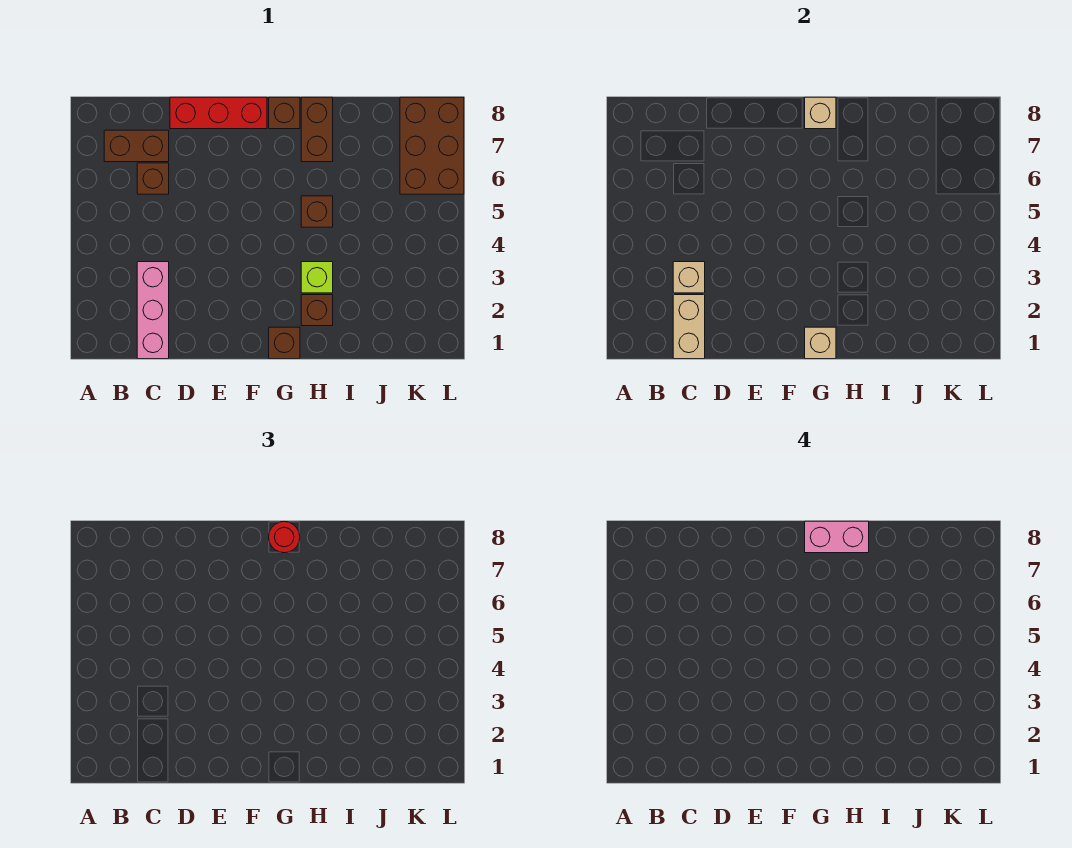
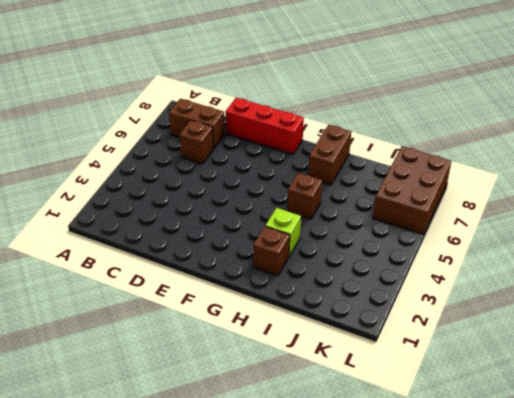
none -> pink brick C1:C3 level 1
none -> brown brick G1 level 1
none -> brown brick G8 level 1

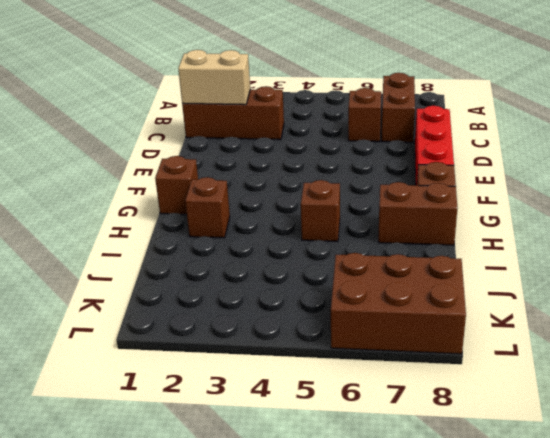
brown brick C1:C3 level 1 -> pink brick C1:C3 level 1
none -> lime brick H3 level 1
none -> tan brick C3 level 2
none -> tan brick G1 level 2

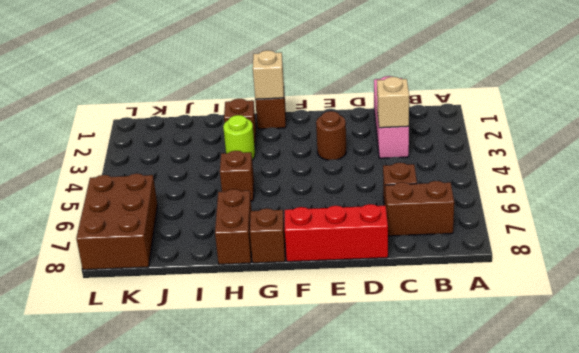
brown round brick E3 level 1 -> none
lime round brick H3 level 1 -> lime brick H3 level 1
none -> tan brick C1:C2 level 2
none -> tan brick G8 level 2
none -> red round brick G8 level 3

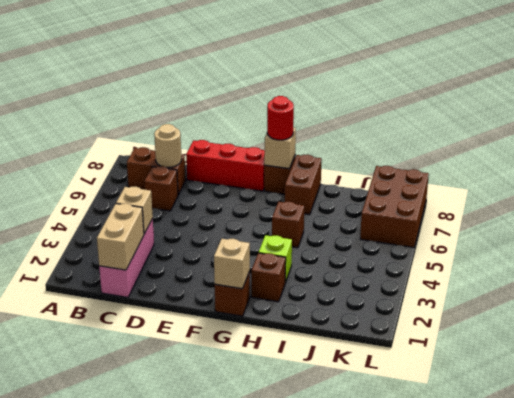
tan round brick C7 level 2 -> none
none -> pink brick G8:H8 level 4

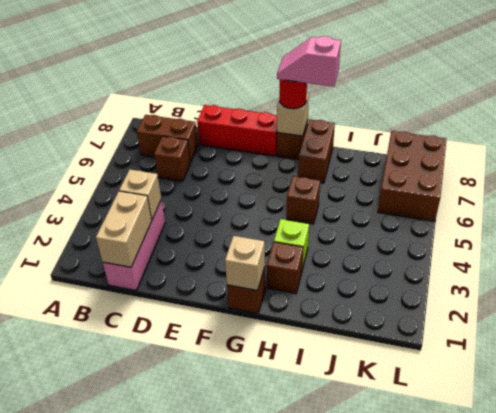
pink slope G8:H8 level 4 top H -> pink brick G8:H8 level 4

